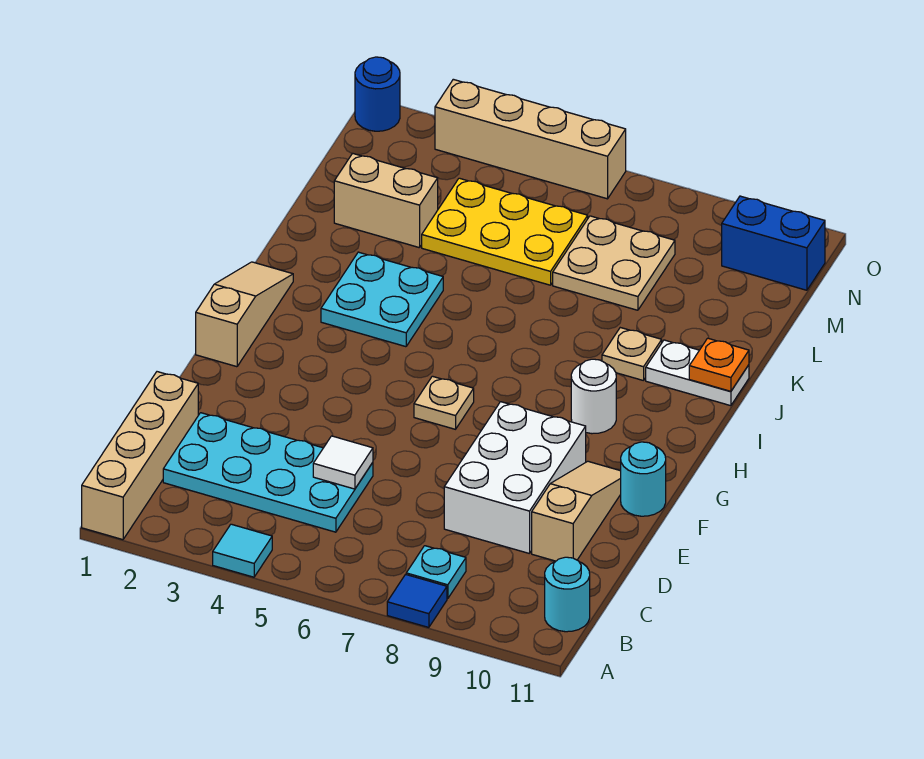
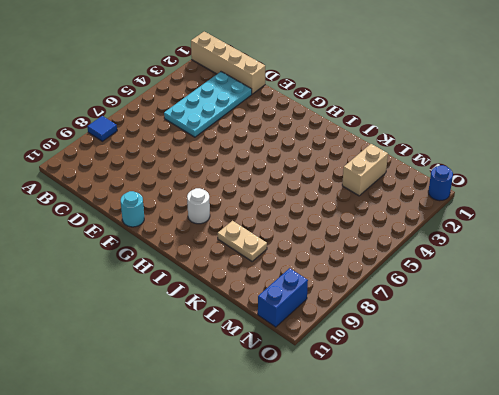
tan plate J9:K9 level 1 -> tan plate J9 level 1
none -> cyan tile A4 level 1
none -> cyan plate B8 level 1
none -> cyan round brick B11 level 1

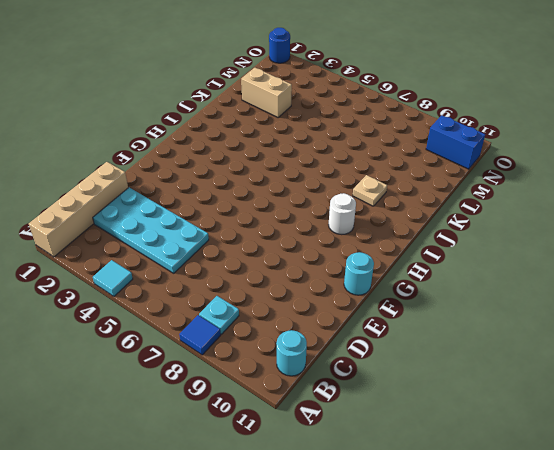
none -> white brick D8:F9 level 1
none -> tan slope D10:F10 level 1 top D
none -> tan slope G1:I1 level 1 top G

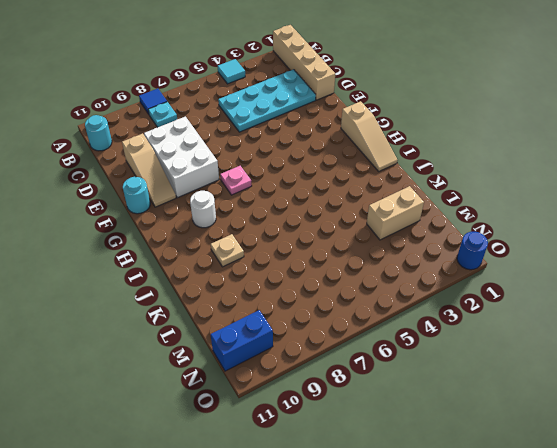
pink plate G7 level 1 -> none
none -> tan plate G6 level 1
none -> cyan plate I3:J4 level 1
none -> white plate J10:J11 level 1

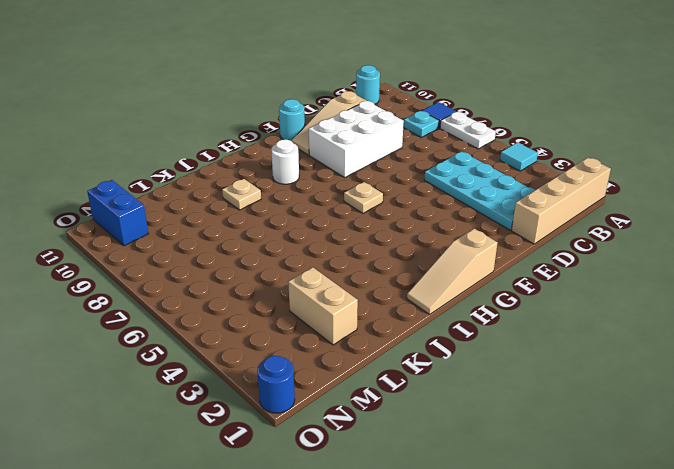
white plate A6:A7 level 1 -> white plate J10:J11 level 1
none -> cyan plate I3:J4 level 1
none -> yellow plate L4:M6 level 1
none -> tan plate L7:M8 level 1

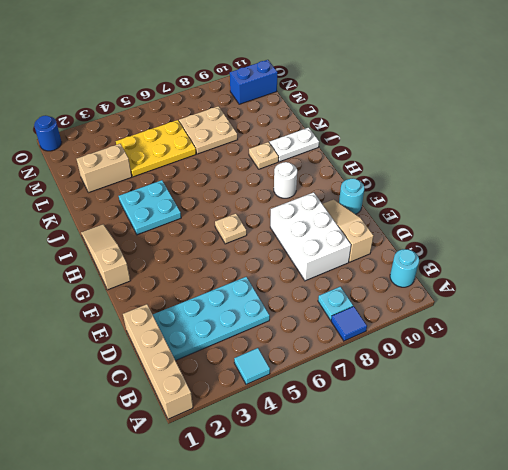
none -> tan brick O3:O6 level 1
none -> white tile D5 level 2
none -> orange plate J11 level 2

